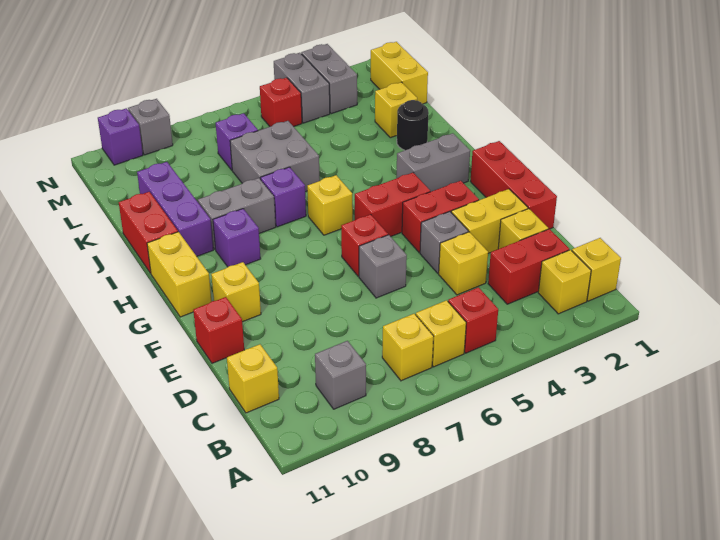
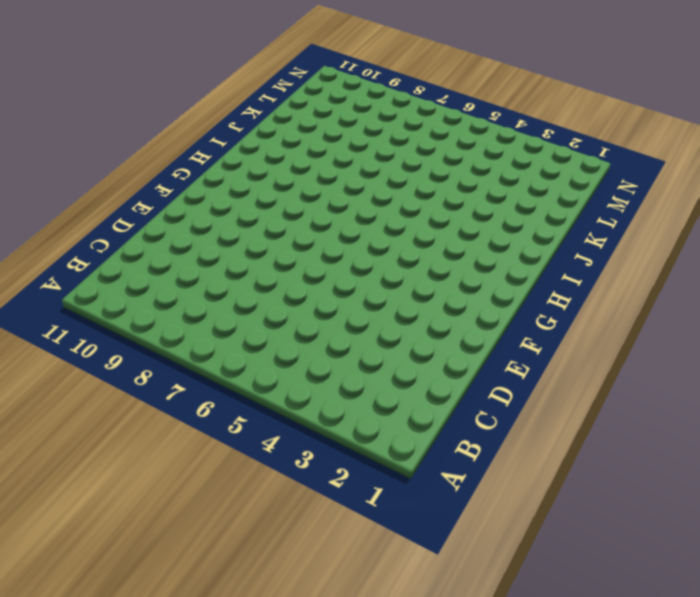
none -> yellow brick B1 level 1
none -> yellow brick B2 level 1
none -> red brick B5 level 1
none -> yellow brick B6 level 1

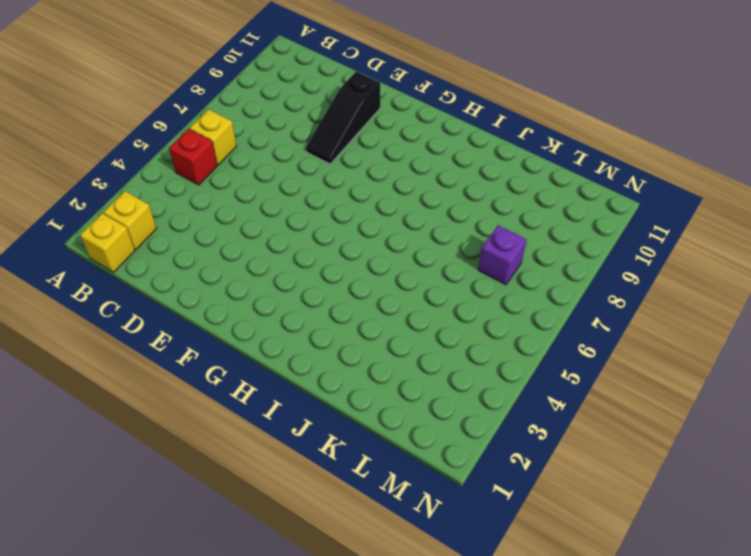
black slope E8:E10 level 1 top 10 -> none
none -> yellow brick B7 level 1
none -> grey brick B9 level 1
none -> red brick C2:C3 level 1
none -> yellow brick C11 level 1

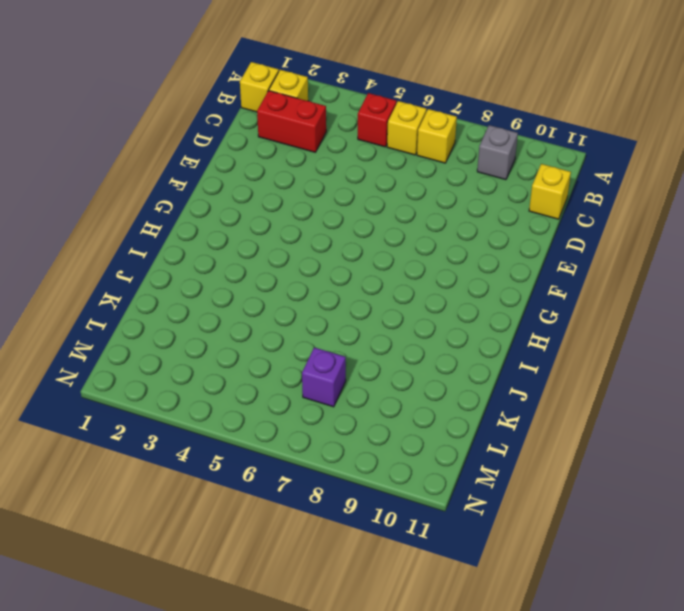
none -> yellow brick D2 level 1
none -> yellow brick D4 level 1
none -> red brick E1:G1 level 1
none -> yellow brick E2:E3 level 1

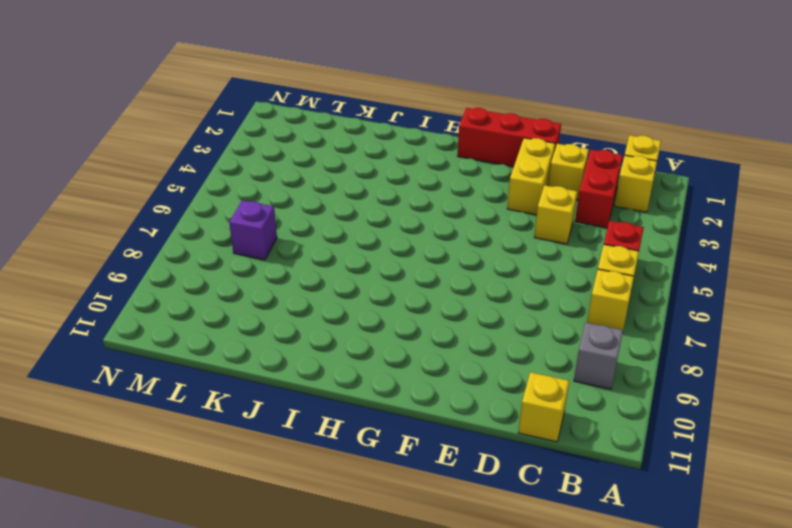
none -> grey brick E4 level 1
none -> grey brick E6 level 1
none -> red brick E11 level 1
none -> red brick F3:F4 level 1

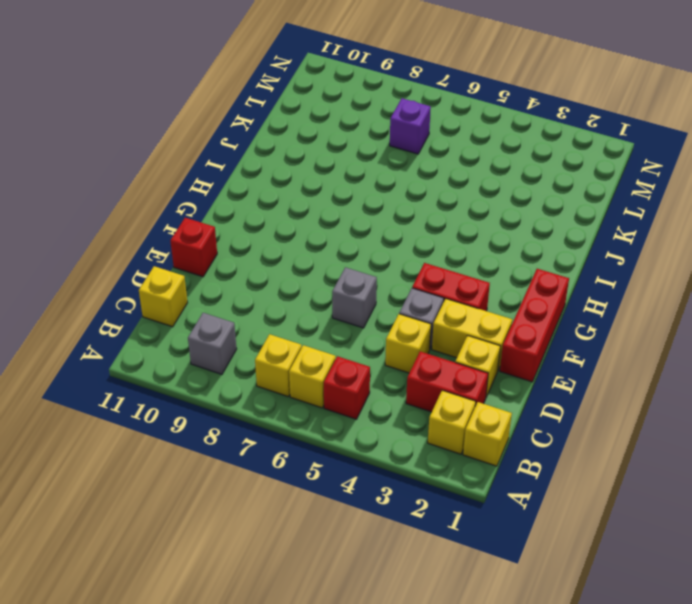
none -> red brick F6 level 1
none -> yellow brick F10 level 1
none -> red brick G4:G5 level 1
none -> yellow brick G11:H11 level 1

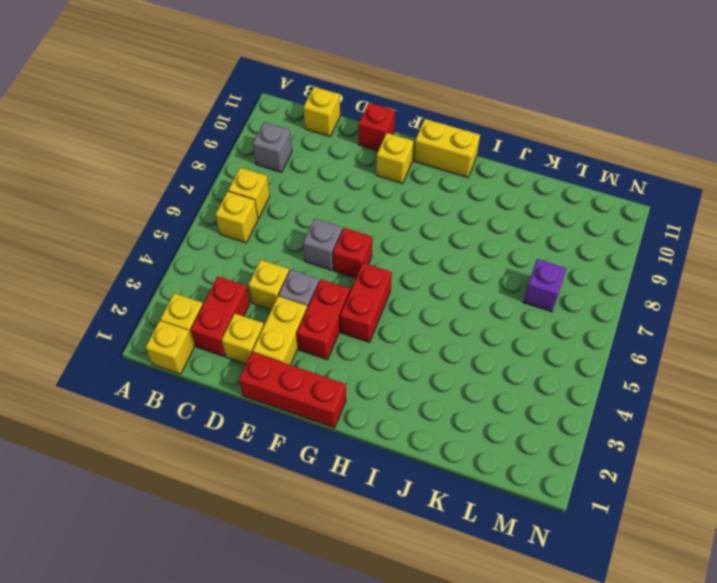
none -> red brick B5 level 1
none -> grey brick H2:H3 level 1
none -> yellow brick H6 level 1
none -> purple brick H9 level 1

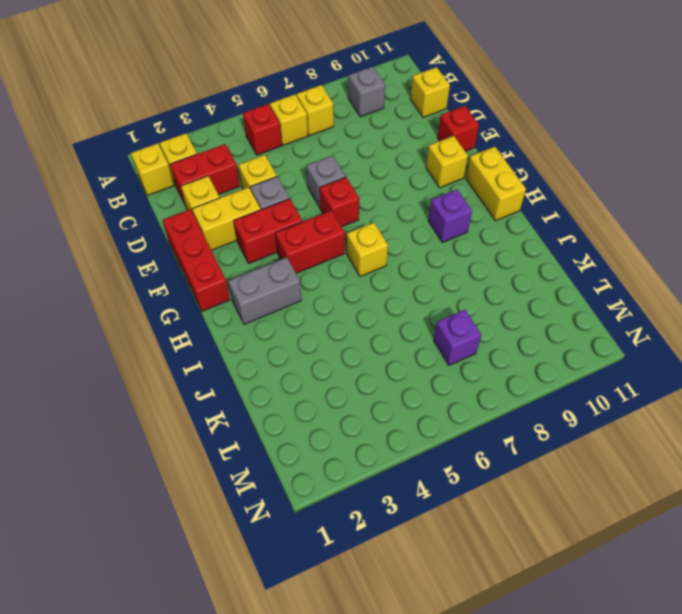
none -> purple brick I7 level 1
none -> grey brick I8:I9 level 1
none -> purple brick I10:K10 level 1
none -> red brick I11:J11 level 1

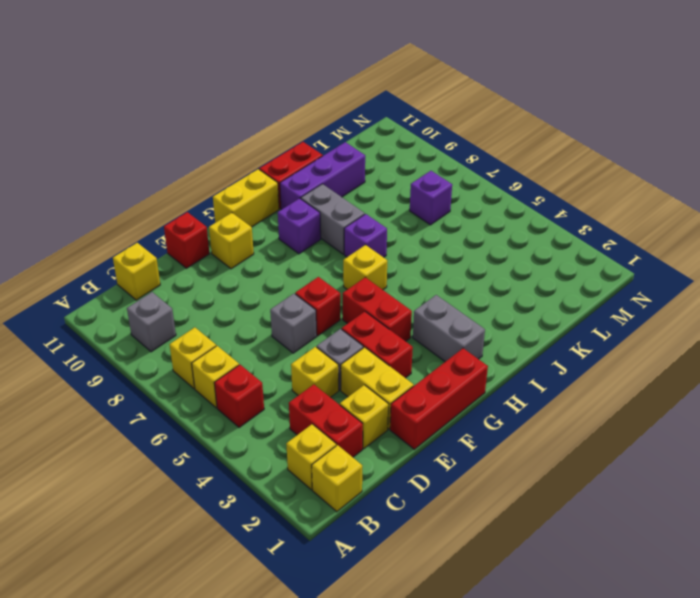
none -> black round brick J2 level 1
none -> grey brick J6:K7 level 1
none -> yellow brick K2 level 1
none -> yellow brick L1:M1 level 1

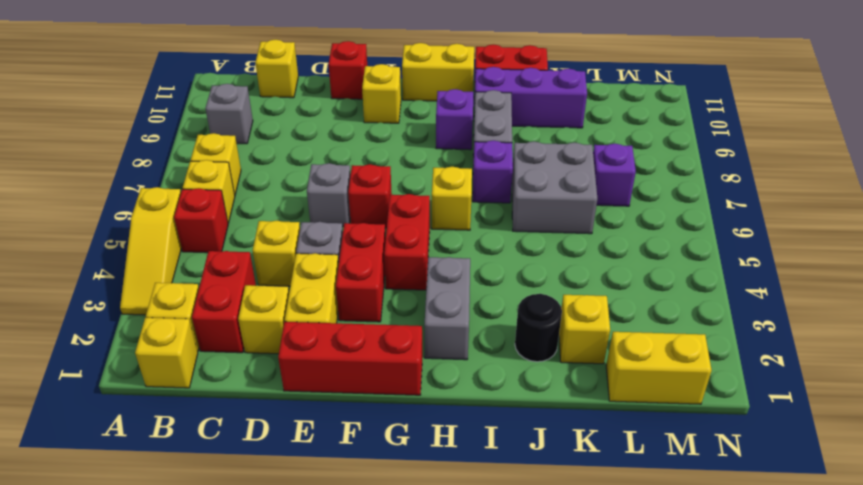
yellow slope A3:A5 level 1 top 5 -> none
none -> grey brick M3:N3 level 1
none -> grey brick M4:N4 level 1
none -> red brick M5 level 1
none -> grey brick N9 level 1

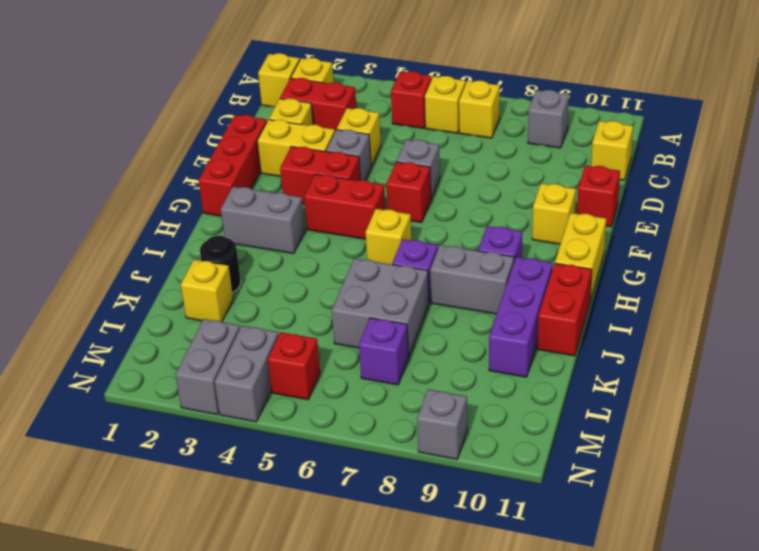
none -> yellow brick L1:M1 level 1
none -> purple brick N10 level 1

